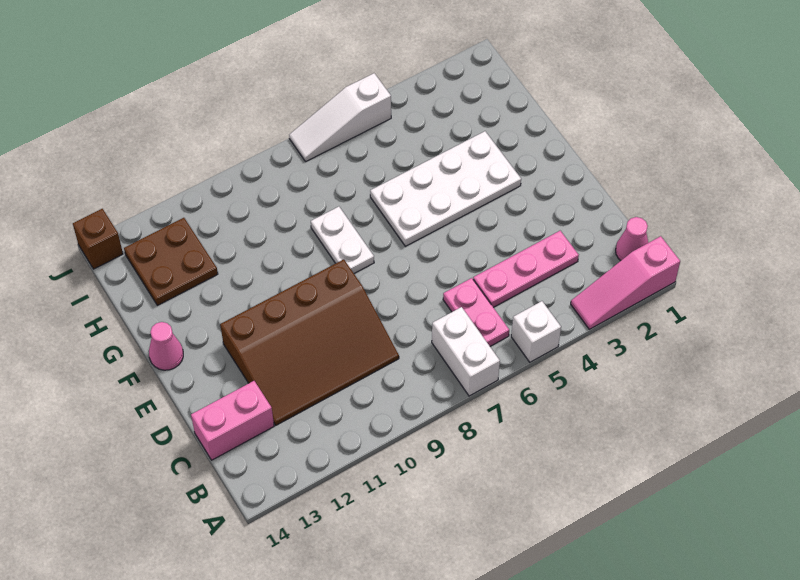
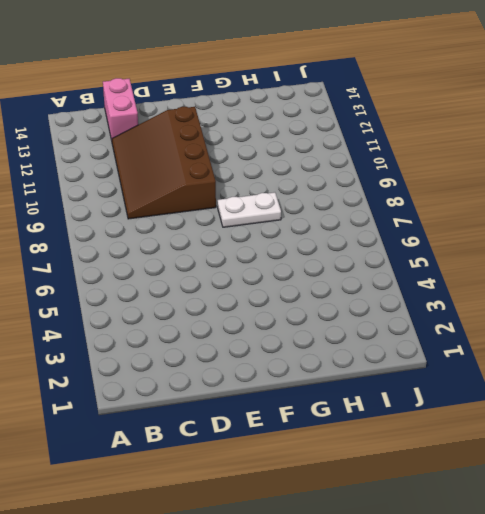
none -> pink slope A1:A3 level 1 top 1
none -> white brick A5 level 1
none -> white brick A7:B7 level 1

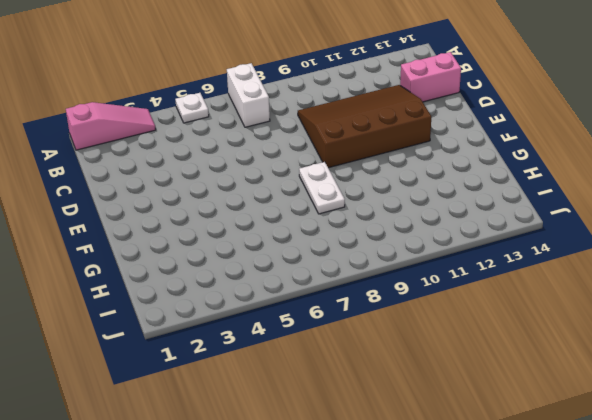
white plate A5 level 1 -> white brick A5 level 1
none -> pink cone B1 level 1
none -> pink plate B6:C6 level 1
none -> pink plate C3:C5 level 1

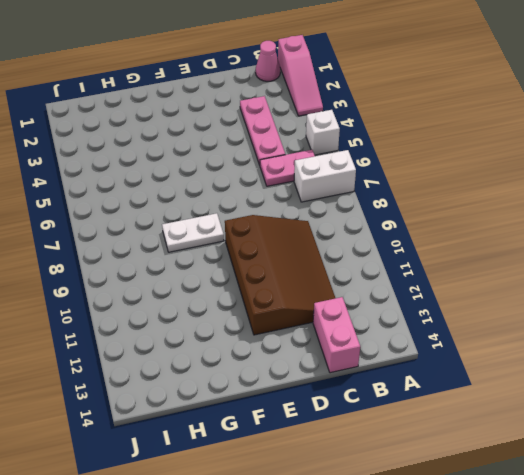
none -> white plate F3:G6 level 1
none -> pink cone F14 level 1
none -> brown plate H12:I13 level 1

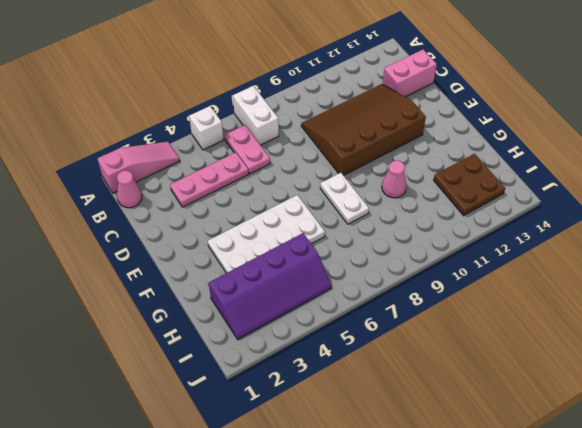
pink cone G10 level 1 -> pink cone F14 level 1
purple slope H2:I5 level 1 top H -> none
none -> white slope J5:J7 level 1 top 5
none -> brown brick J14 level 1

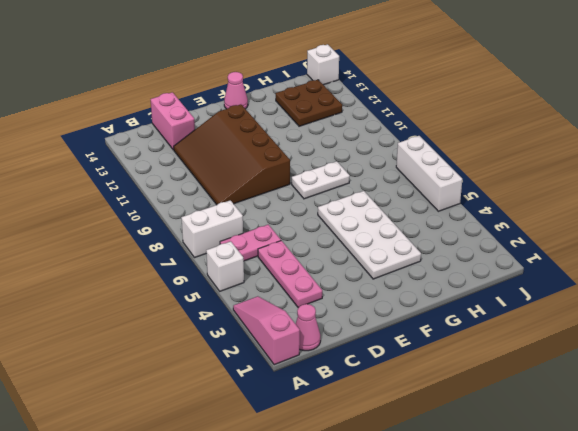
white brick J5:J7 level 1 -> white slope J5:J7 level 1 top 5
white brick J14 level 1 -> brown brick J14 level 1

